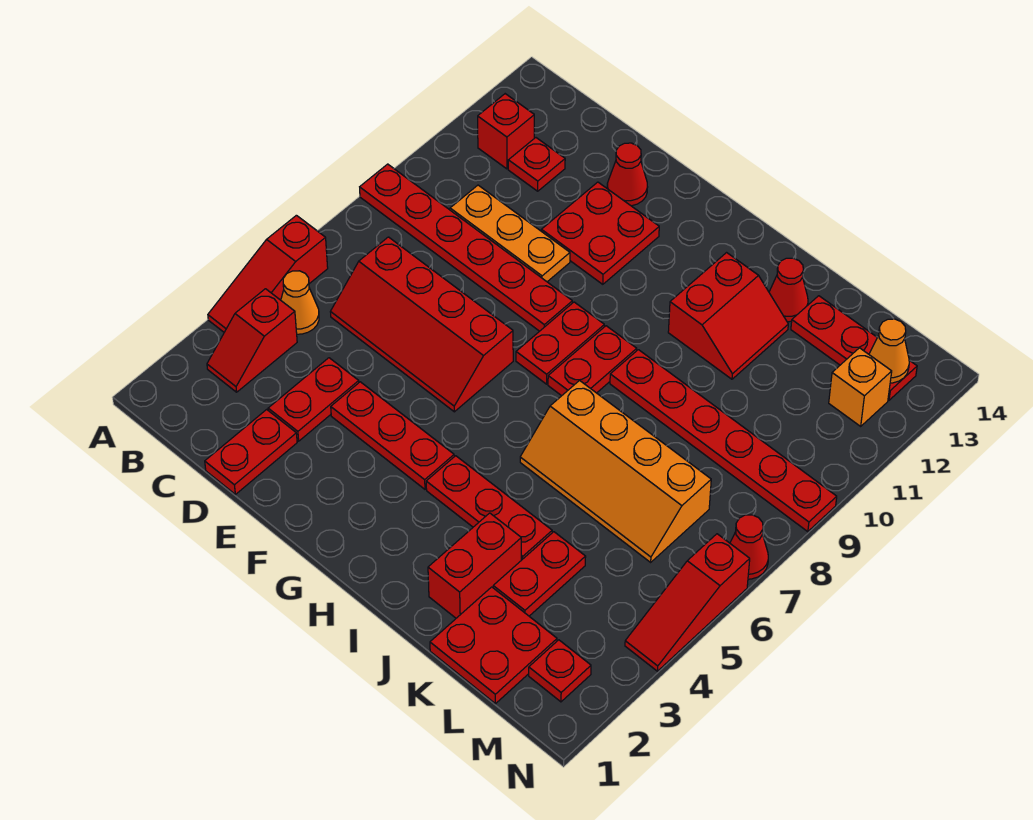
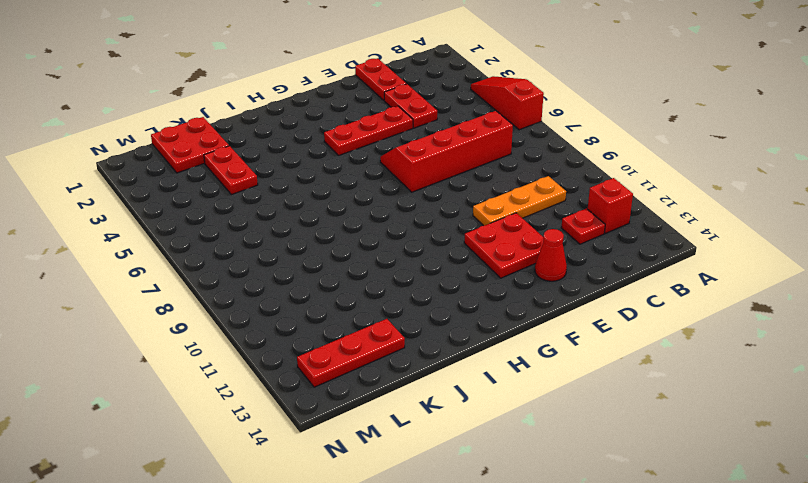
none -> red plate A9:F9 level 1
none -> red slope B3:B4 level 1 top 4
none -> orange cone B5 level 1

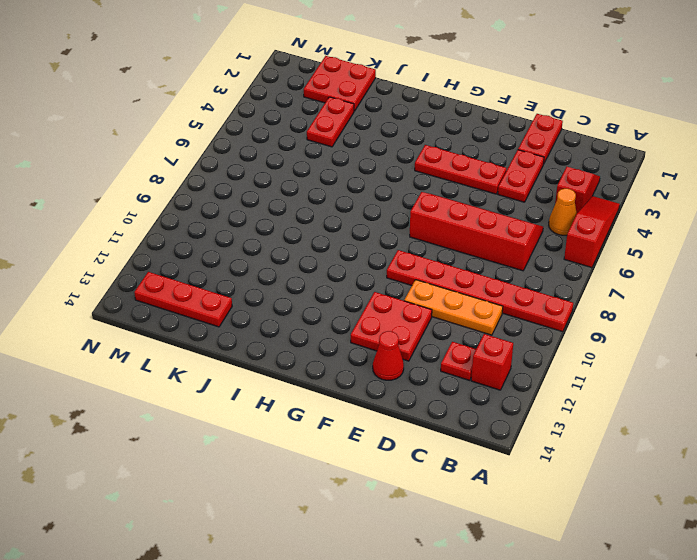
none -> red plate G8:G9 level 1
none -> red plate H4:J4 level 1
none -> red plate H8:H9 level 1

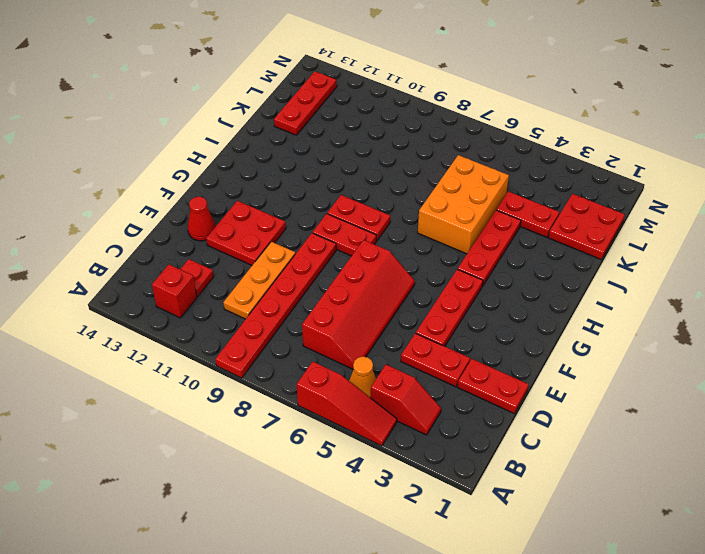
orange brick I5:K6 level 1 -> orange slope I6:L7 level 1 top 7
none -> red plate I9:N9 level 1
none -> red slope I11:J12 level 1 top I
none -> red brick J2:J3 level 1

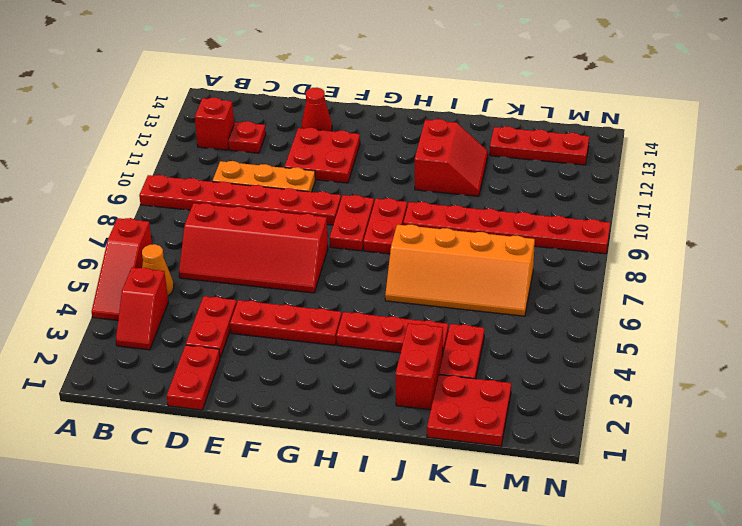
none -> red cone J13 level 1
none -> red plate M2 level 1
none -> orange brick M12 level 1

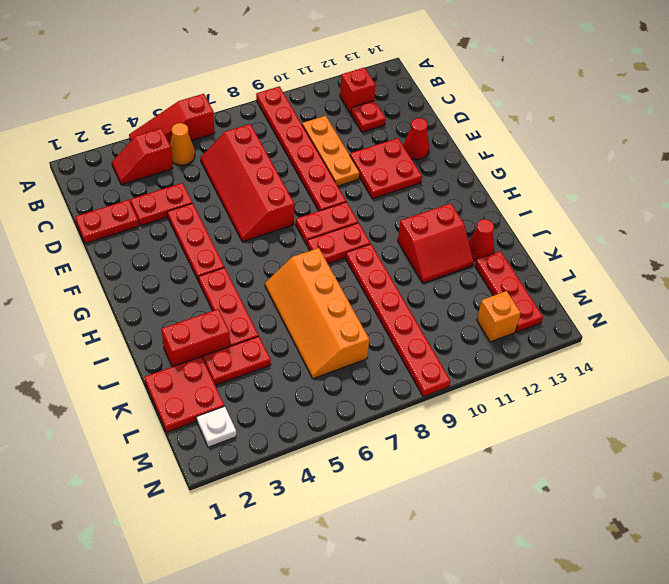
white plate M2 level 1 -> red plate M2 level 1
none -> red slope N4:N6 level 1 top 6
none -> red cone N7 level 1
none -> orange cone M13 level 2

